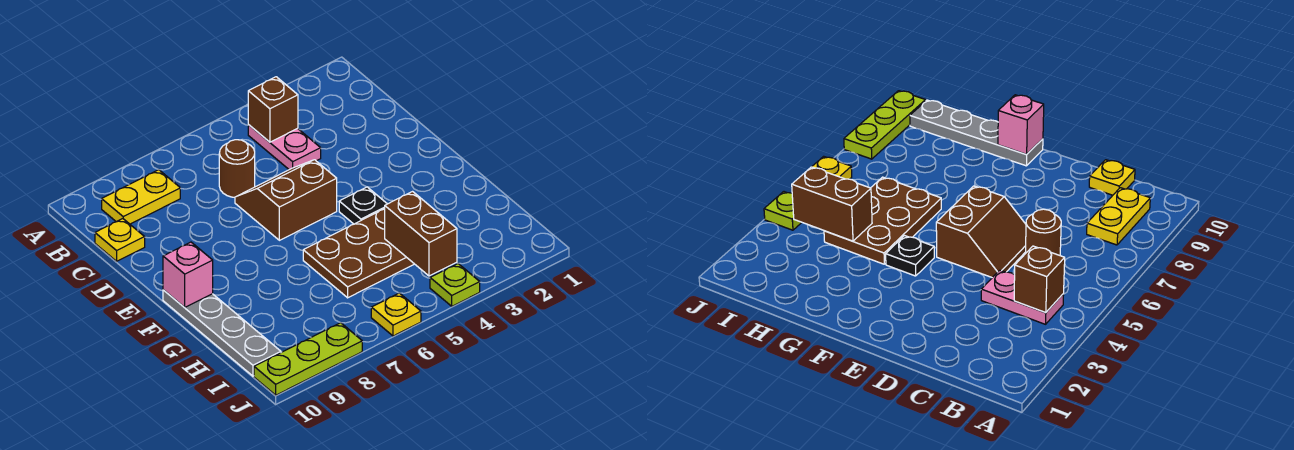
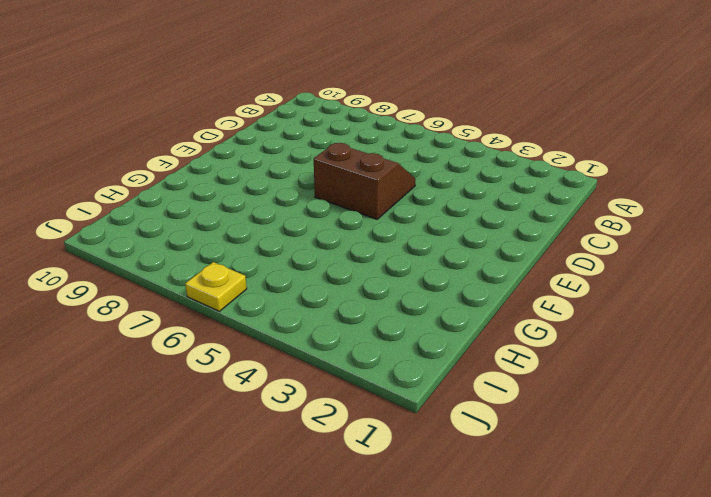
none -> pink plate B4:C4 level 1
none -> yellow plate B8:B9 level 1
none -> brown round brick C6 level 1

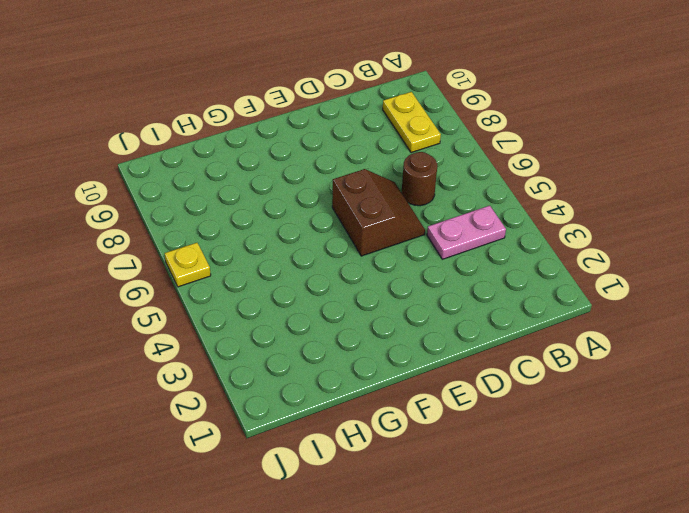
none -> yellow plate C10 level 1
none -> black plate F4 level 1
none -> grey plate F10:I10 level 1

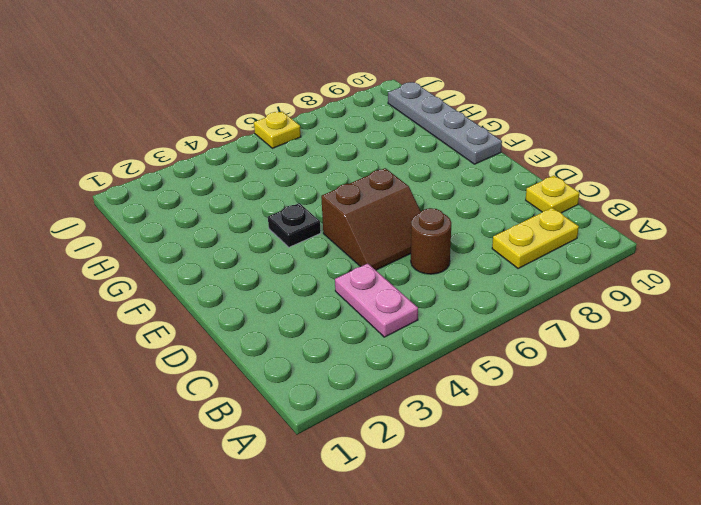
none -> brown plate G4:H6 level 1
none -> lime plate J4 level 1
none -> lime plate J8:J10 level 1

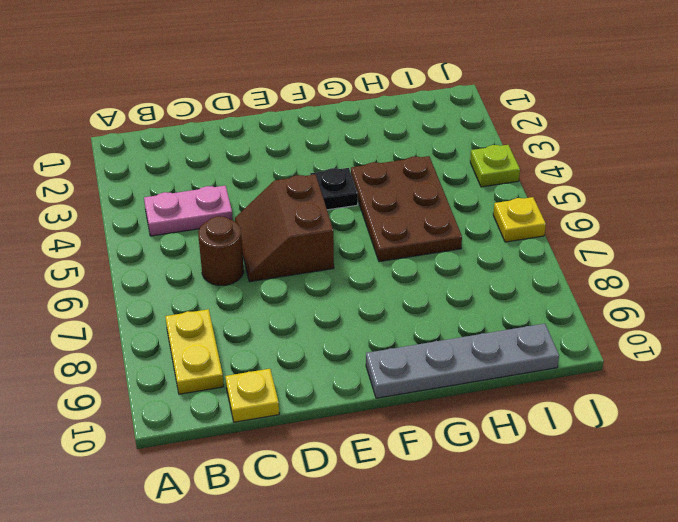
none -> lime plate J8:J10 level 1
none -> brown brick B4 level 2
none -> pink brick F10 level 2

